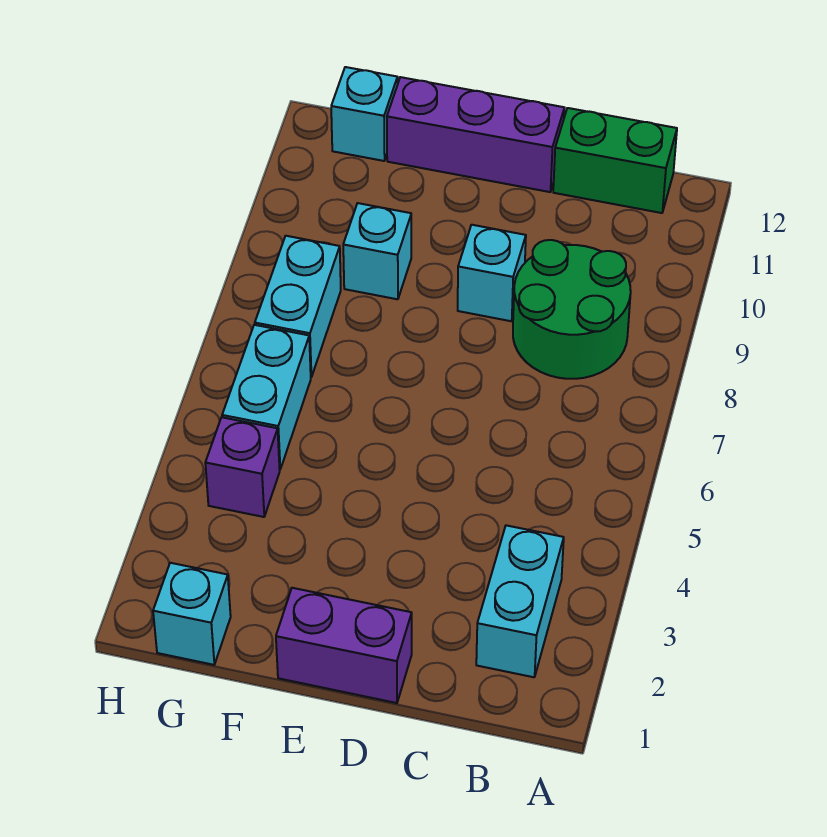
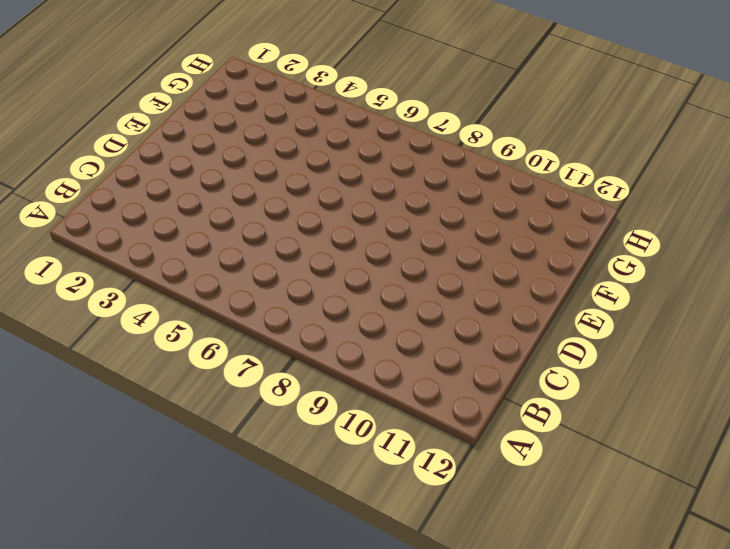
none -> cyan brick B2:B3 level 1
none -> green round brick B8:C9 level 1
none -> green brick B12:C12 level 1

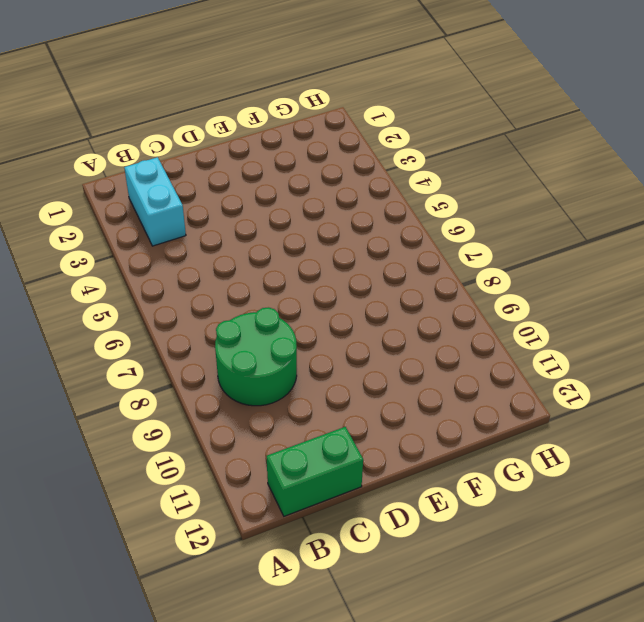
none -> purple brick D1:E1 level 1
none -> cyan brick D9 level 1
none -> purple brick D12:F12 level 1

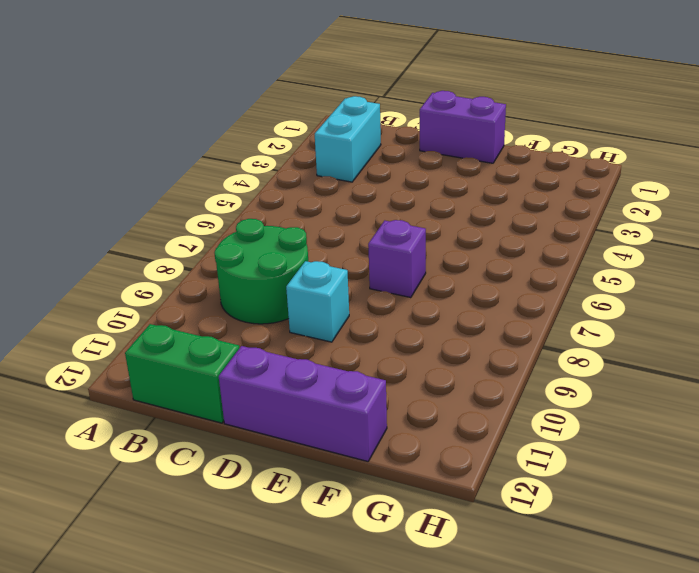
purple brick E7 level 1 -> purple brick G4 level 1
none -> cyan brick F9 level 1
none -> cyan brick G1 level 1
none -> cyan brick G5:G6 level 1

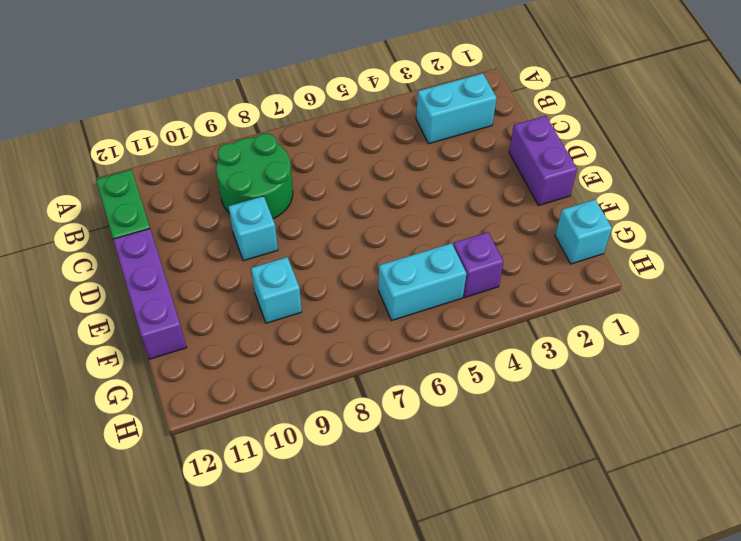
none -> cyan brick G7:G8 level 1
none -> cyan brick G12 level 1

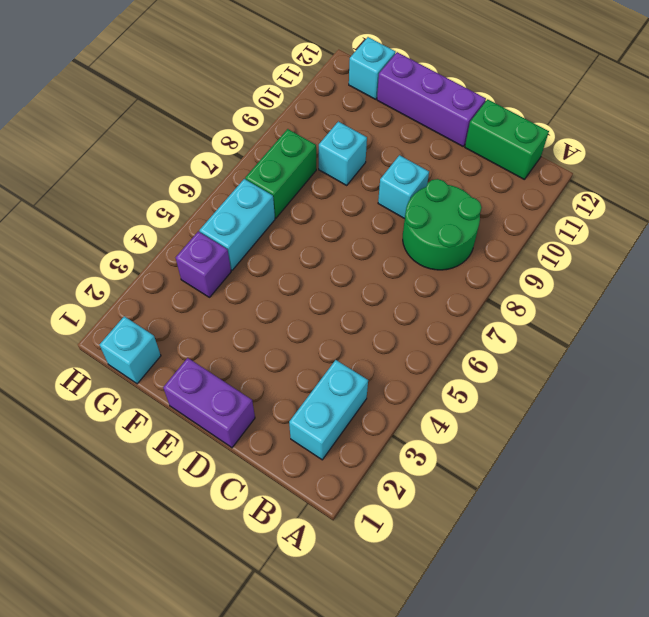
green brick G7:G8 level 1 -> cyan brick G7:G8 level 1

